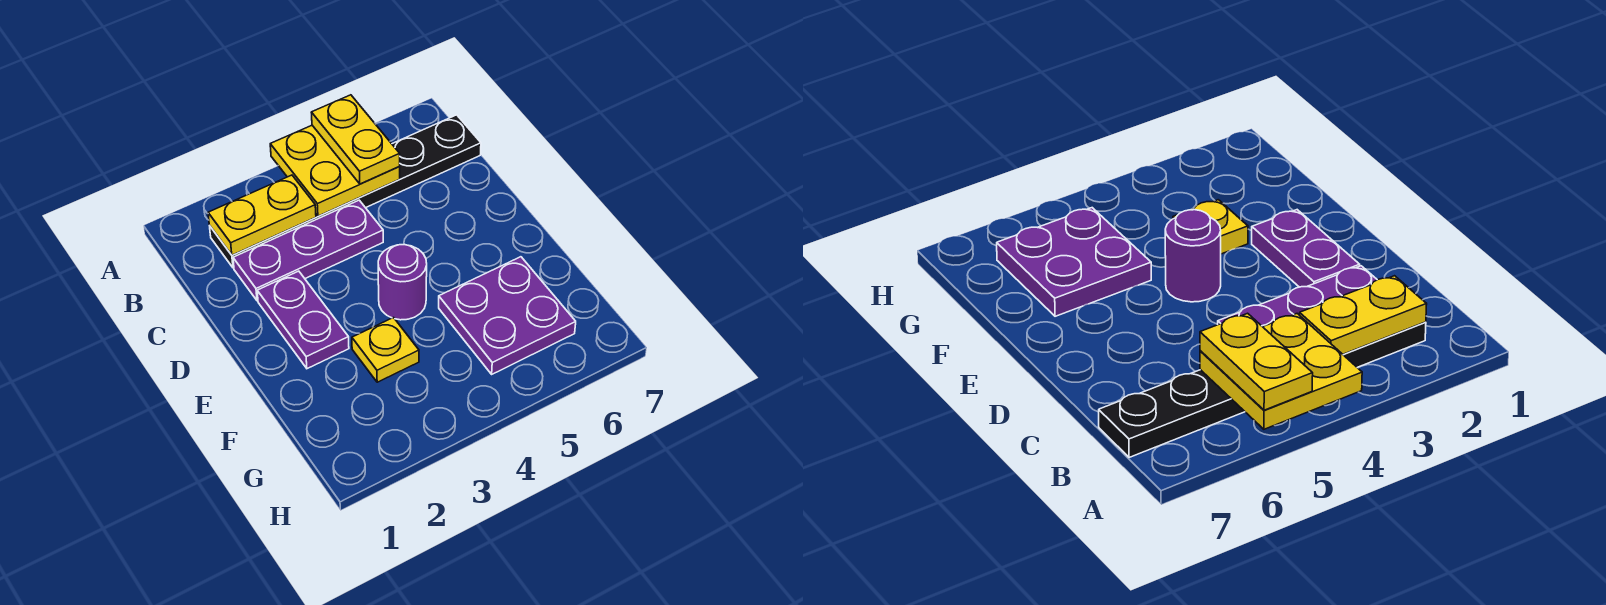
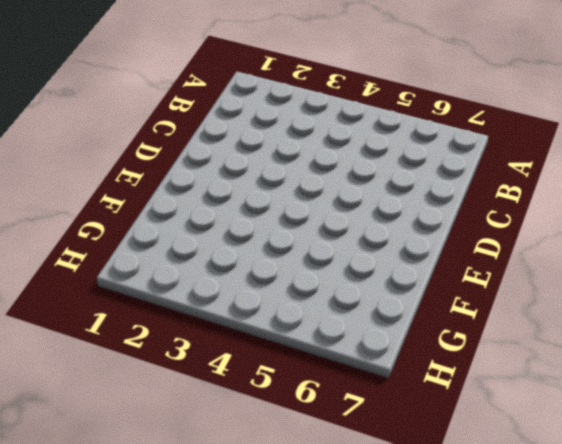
none -> black plate B2:B7 level 1
none -> purple plate C2:C4 level 1

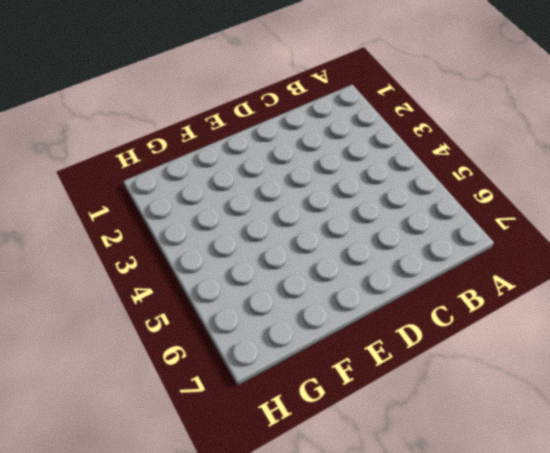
none -> black plate B2:B7 level 1
none -> purple plate C2:C4 level 1

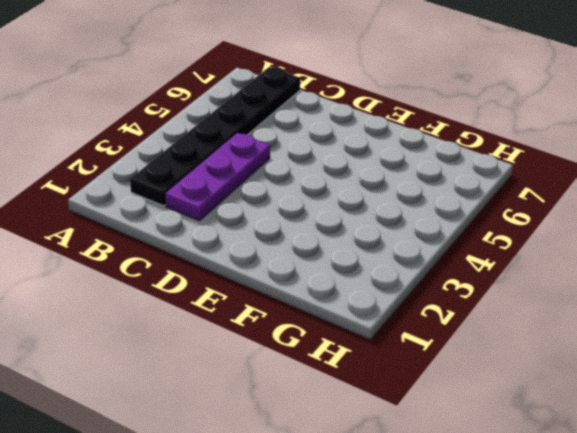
none -> purple plate D2:E2 level 1
none -> purple round brick E4 level 1

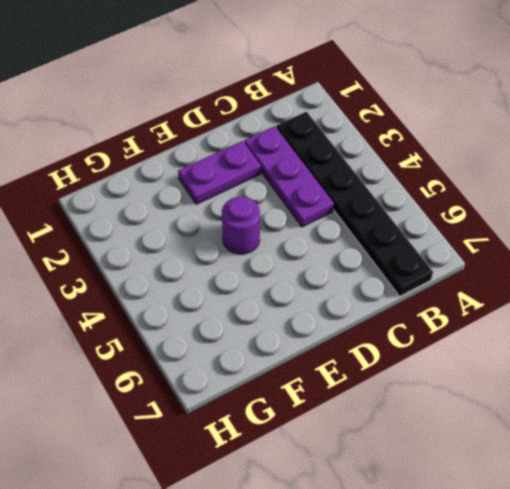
none -> yellow plate F3 level 1
none -> purple plate F5:G6 level 1

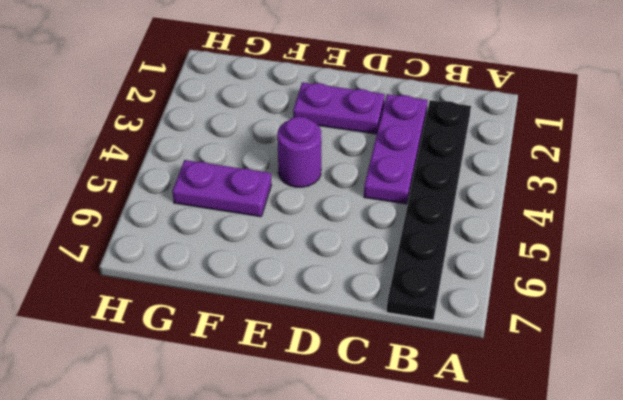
purple plate F5:G5 level 1 -> purple plate F5:G6 level 1
none -> yellow plate F3 level 1
none -> yellow plate A4:B5 level 2

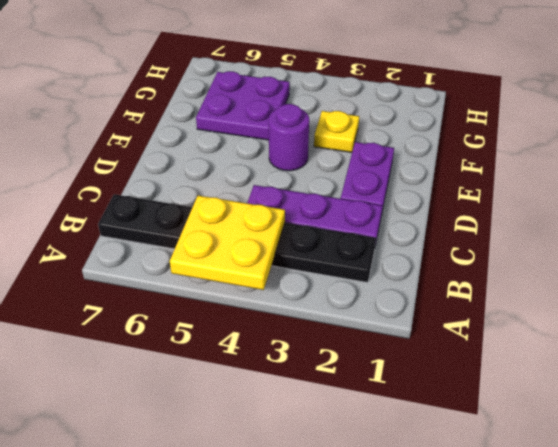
none -> yellow plate B2:B3 level 2
none -> yellow plate A5:B5 level 3

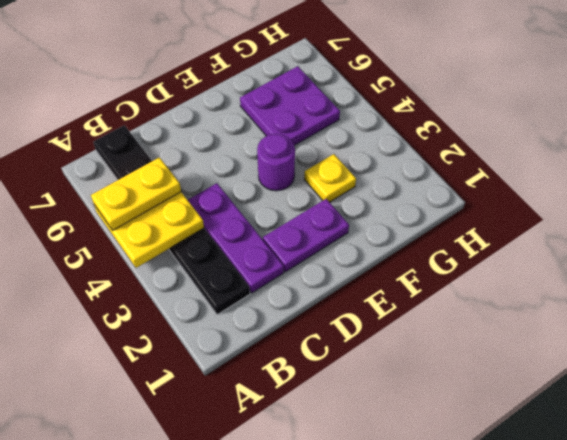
none -> yellow plate B2:B3 level 2

